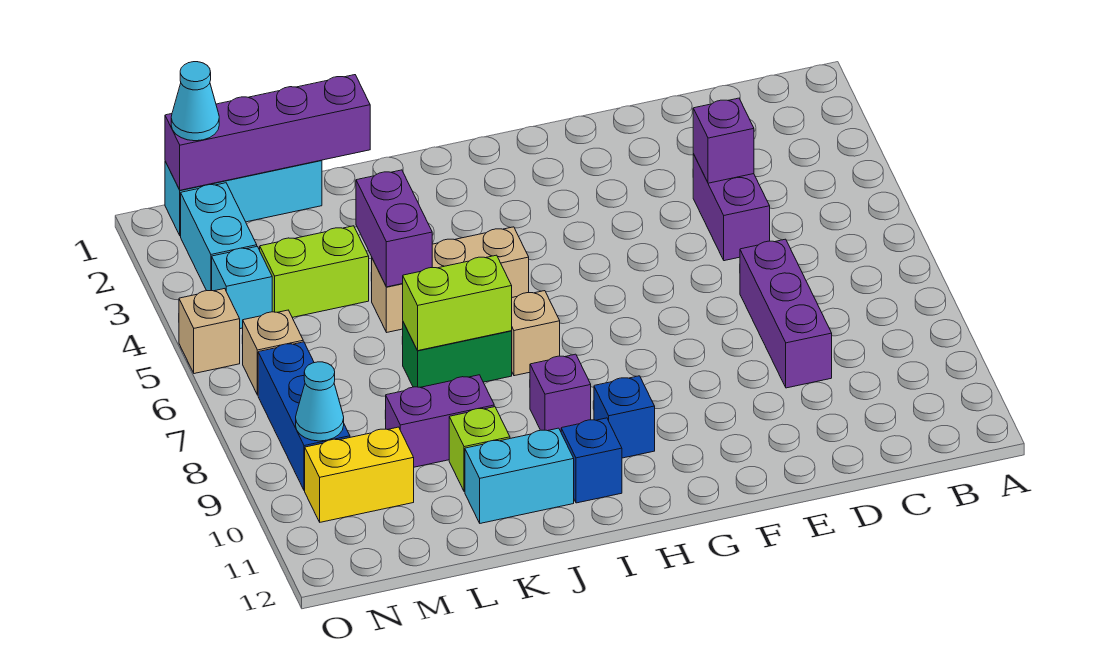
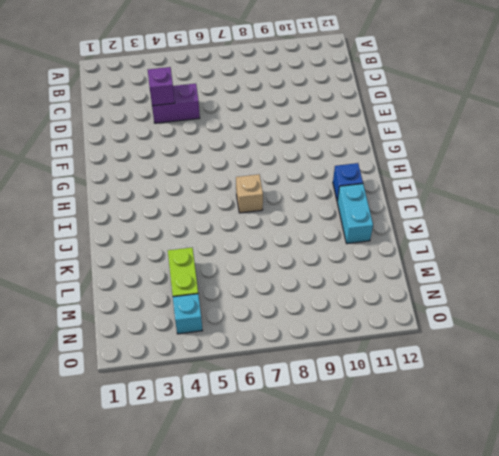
none -> purple brick D7:D9 level 1
none -> blue brick H10 level 1
none -> tan brick I5:K5 level 1

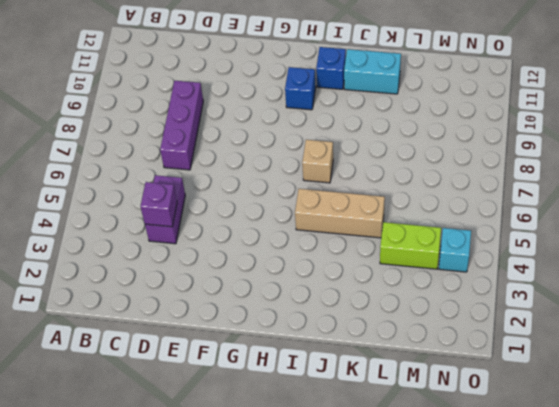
none -> purple brick I9 level 1
none -> green brick J7:K7 level 1
none -> purple brick K9:L9 level 1

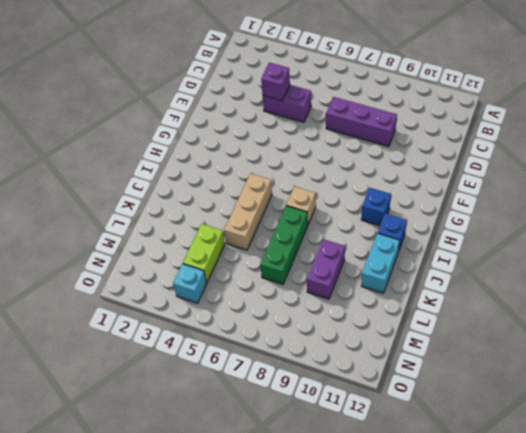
green brick J7:L7 level 1 -> green brick J7:K7 level 1
none -> purple brick I9 level 1
none -> lime brick K10 level 1
none -> cyan brick L1:N1 level 1

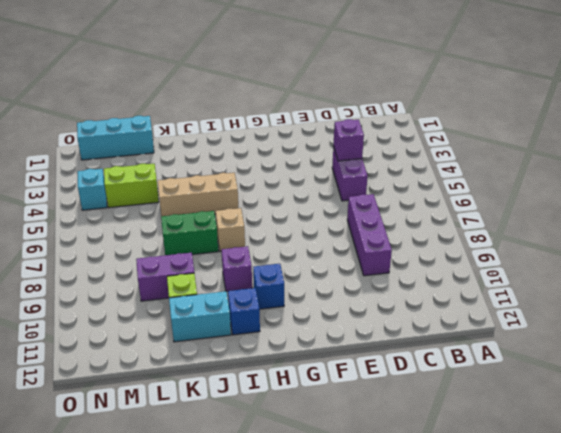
none -> yellow brick M10:N10 level 1
none -> cyan brick N2:N3 level 1
none -> tan brick N6 level 1

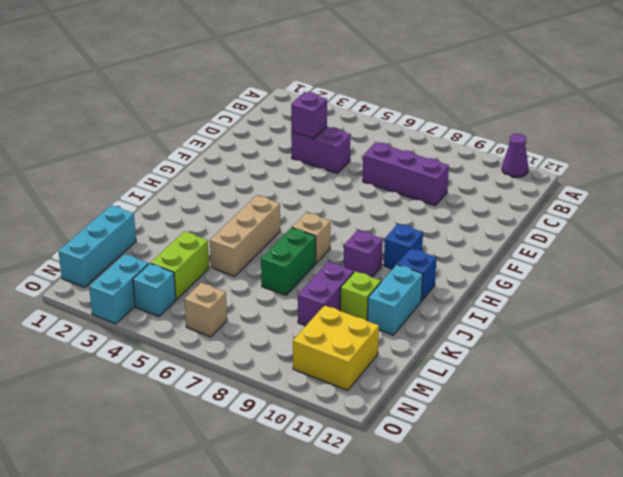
purple cone A11 level 1 -> none
yellow brick M10:N11 level 1 -> yellow brick M10:N10 level 1
cyan brick N3:O3 level 1 -> cyan brick N2:N3 level 1
none -> blue brick N7:N9 level 1
none -> tan brick O5 level 1
none -> lime brick J7:K7 level 2

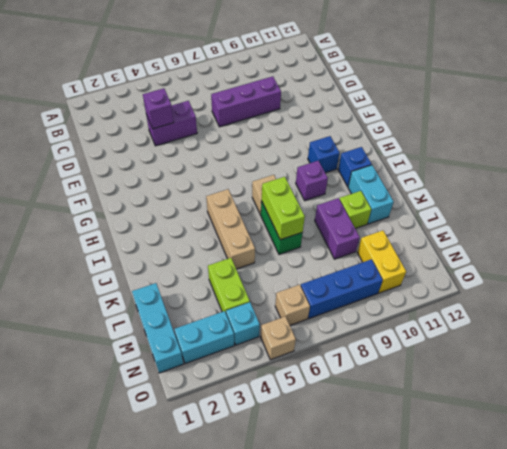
none -> purple brick K1:N1 level 2
none -> purple brick K4:K5 level 2
none -> cyan cone N9 level 2

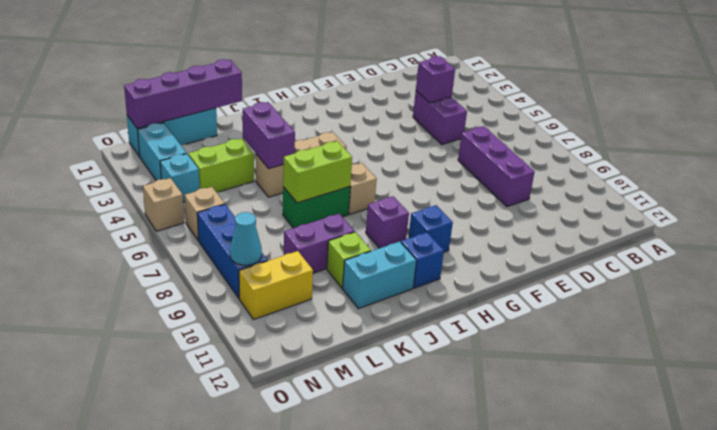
none -> cyan cone N1 level 3

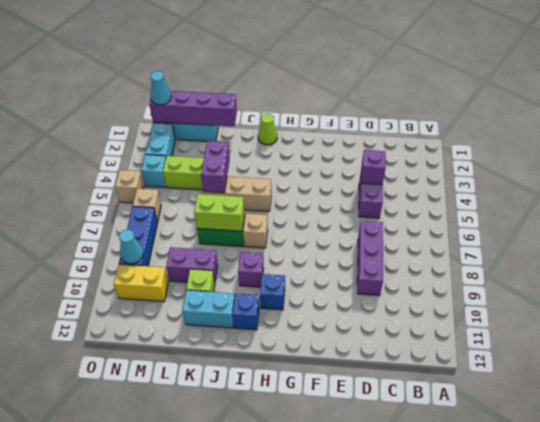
lime cone I1 level 1 -> none

